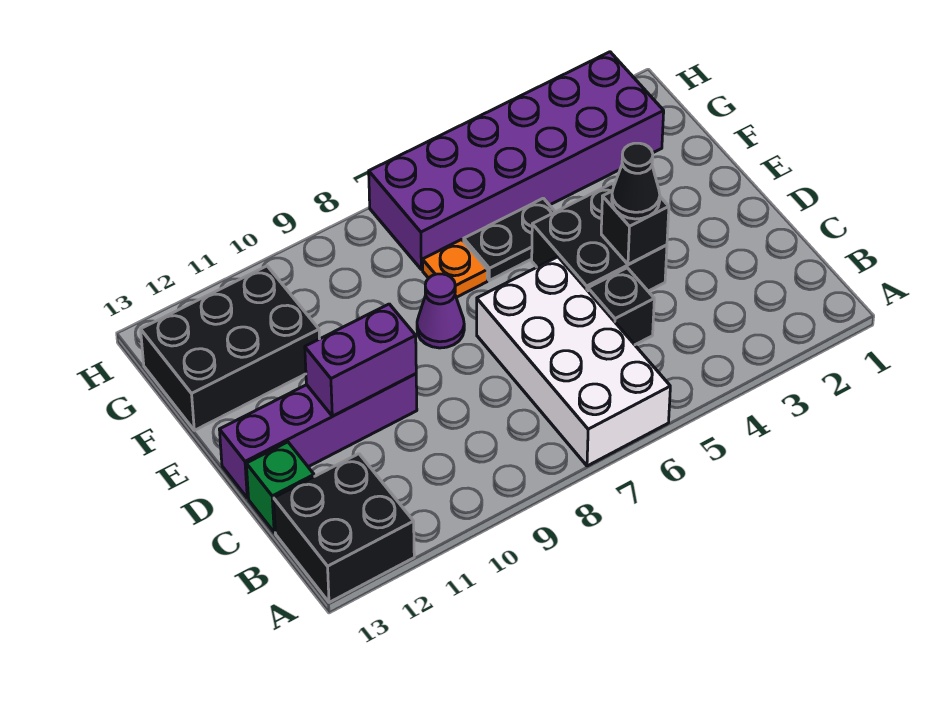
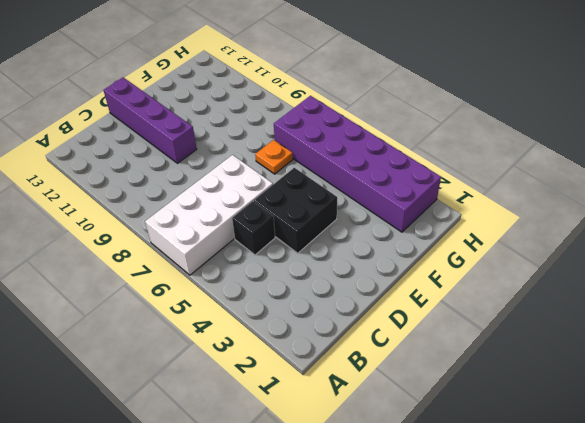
none -> black brick A12:B13 level 1
none -> green brick C13 level 1
none -> purple cone E8 level 1

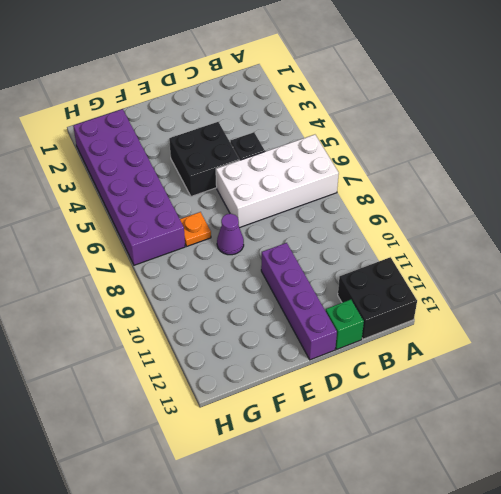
none -> black plate F5:F6 level 1
none -> black brick F11:G13 level 1
none -> black brick D4 level 2

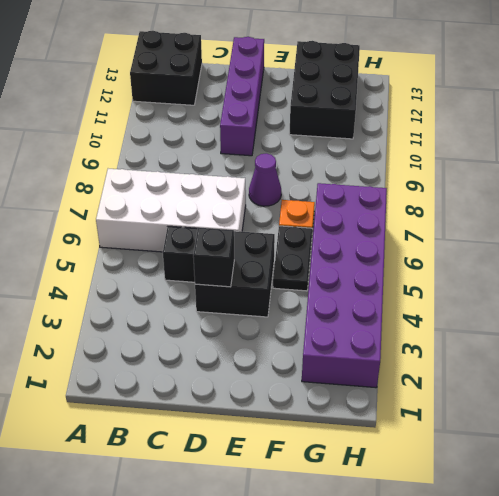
none -> green brick C13 level 1
none -> purple brick D10:D11 level 2
none -> black cone D4 level 3

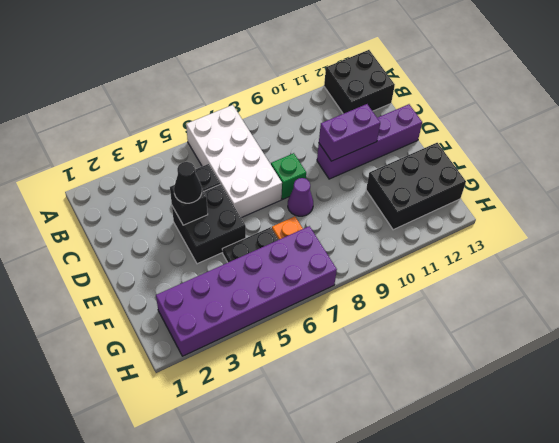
green brick D8 level 1 -> green brick C13 level 1

